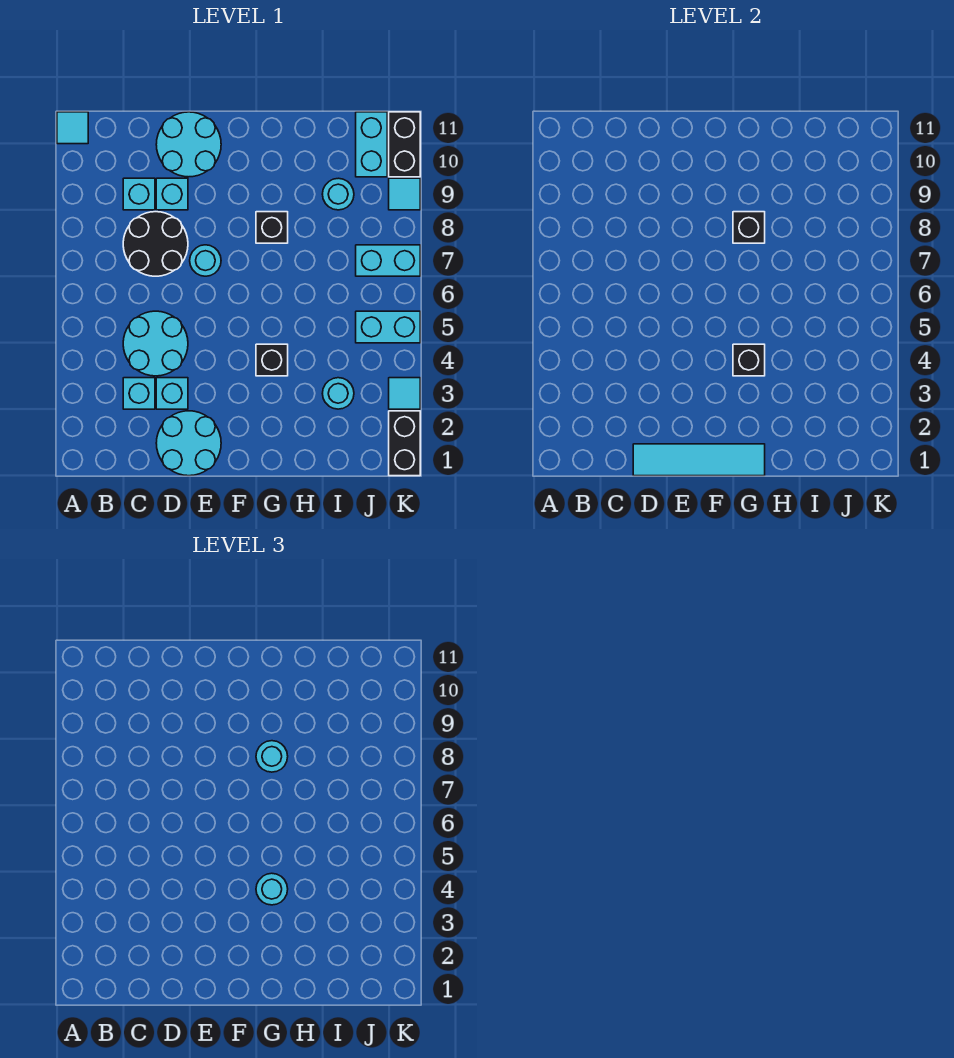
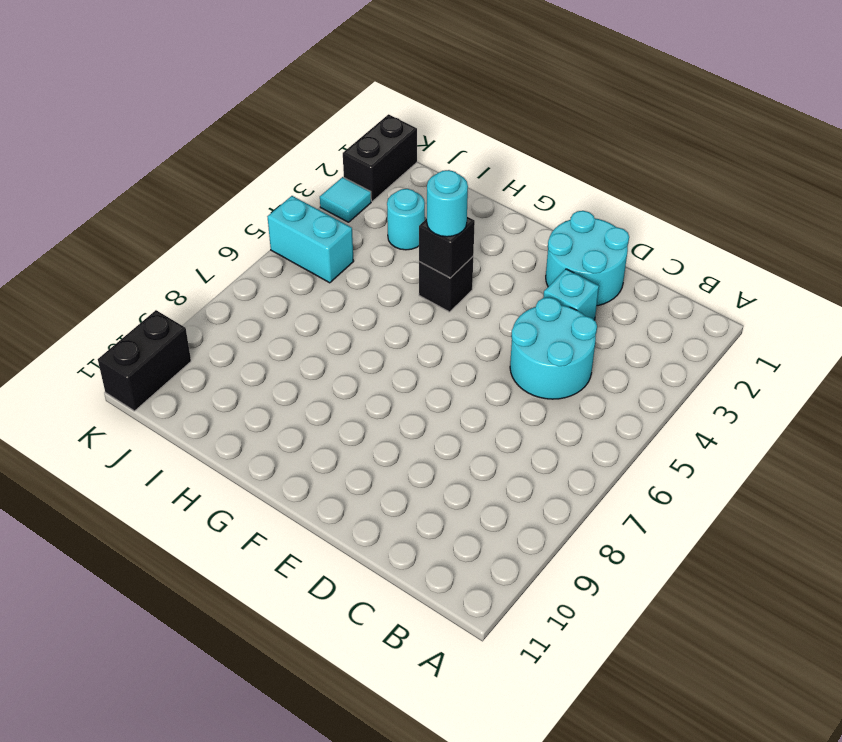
none -> cyan tile A11 level 1
none -> cyan brick C3 level 1
none -> black round brick C7:D8 level 1

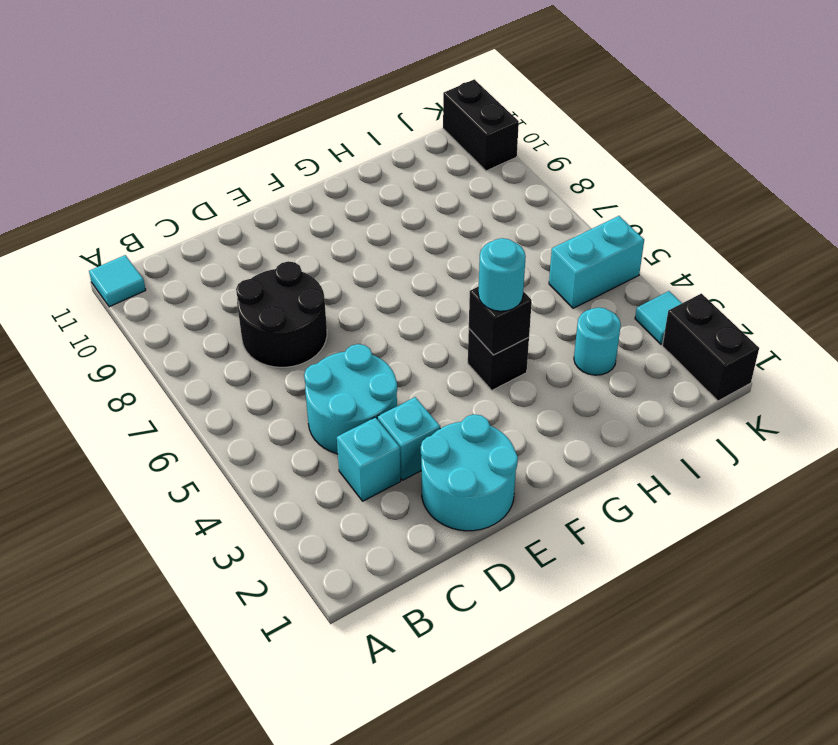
none -> cyan brick C9 level 1
none -> cyan brick D9 level 1
none -> cyan round brick D10:E11 level 1

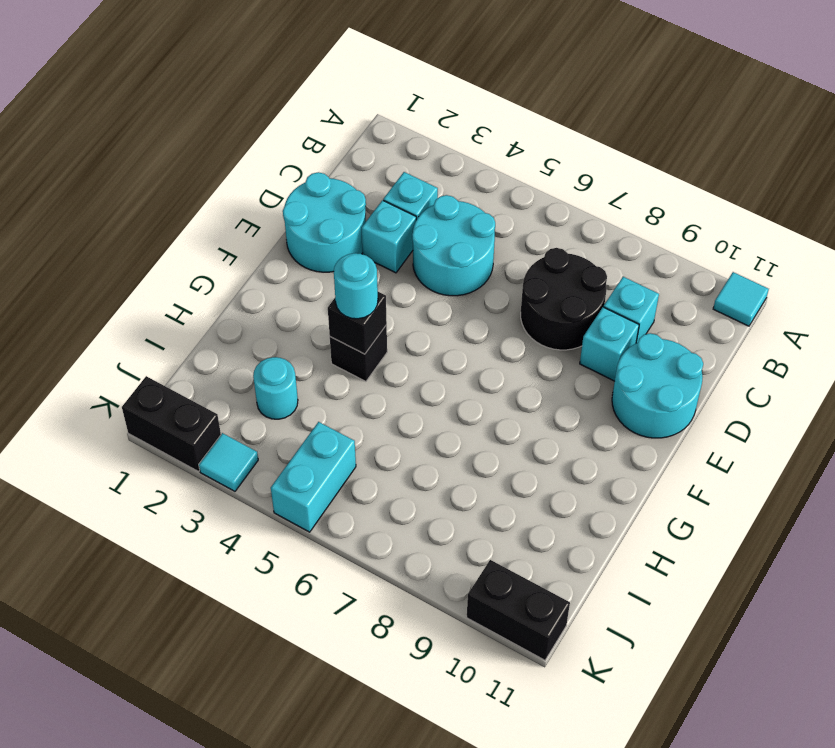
none -> cyan round brick E7 level 1
none -> black brick G8 level 1
none -> cyan round brick I9 level 1

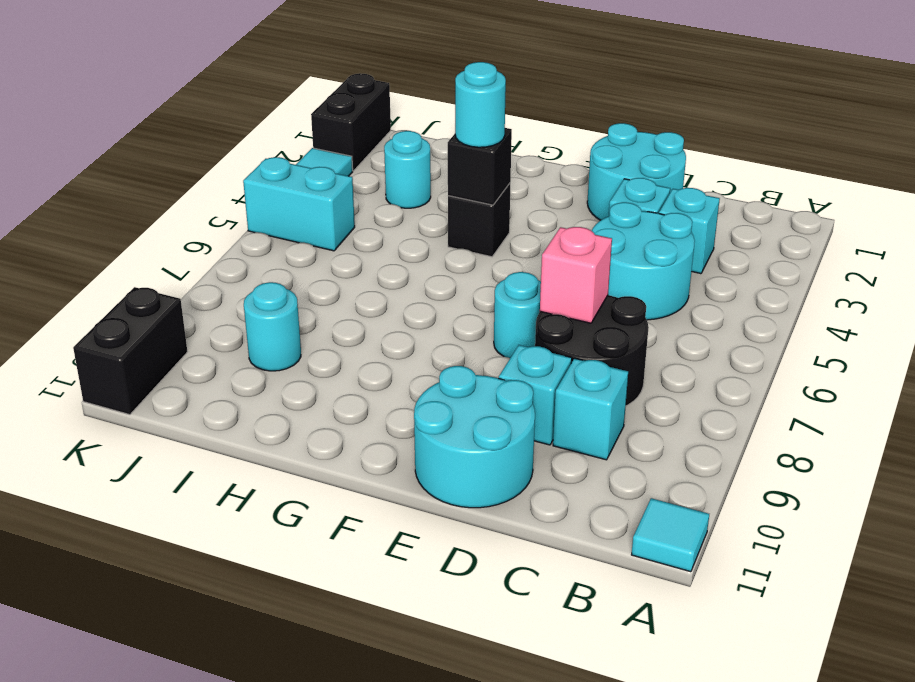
pink brick D7 level 2 -> none
none -> black brick G8 level 1
none -> cyan brick J7:K7 level 1
none -> cyan brick J10:J11 level 1

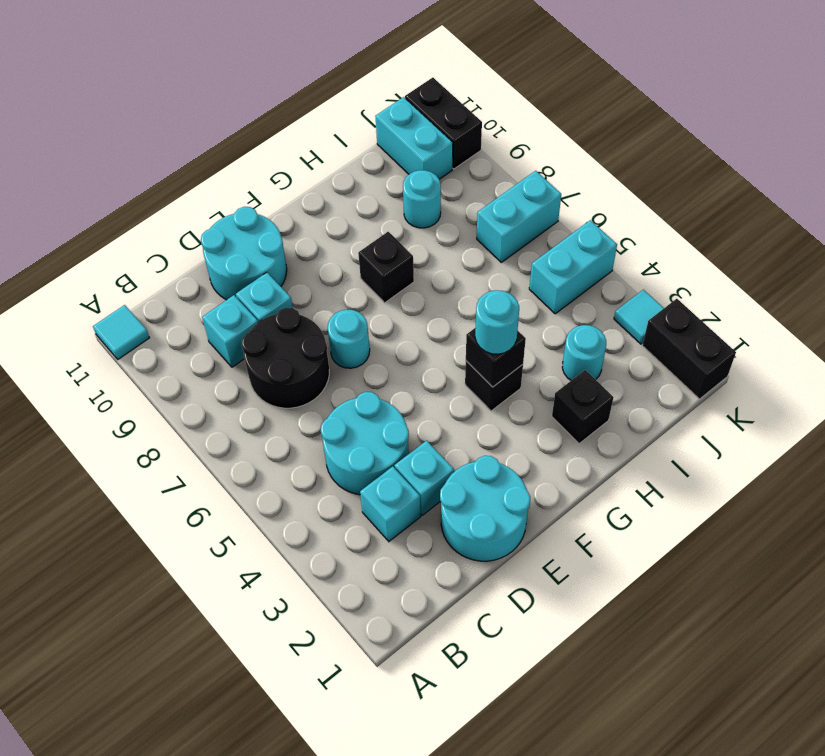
black brick H2 level 1 -> black brick G8 level 2
none -> cyan tile K9 level 1
none -> cyan tile D1:G1 level 2
none -> cyan round brick G8 level 3

